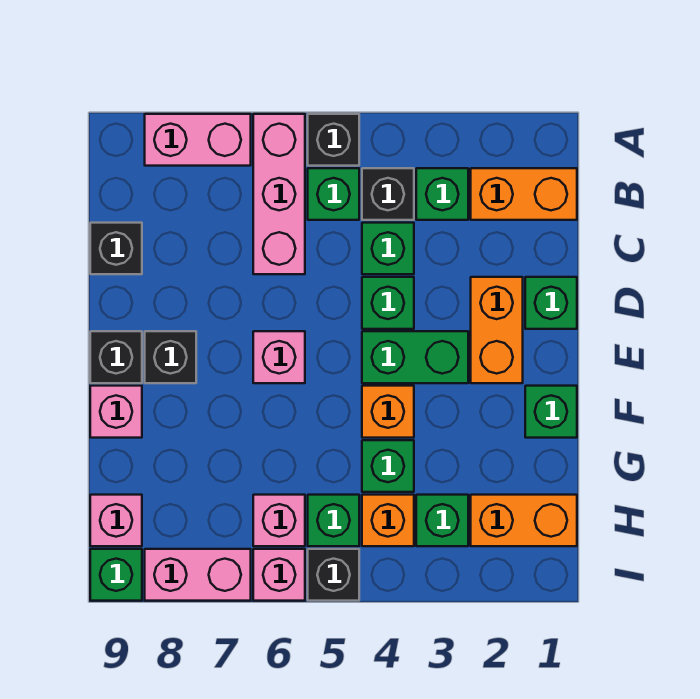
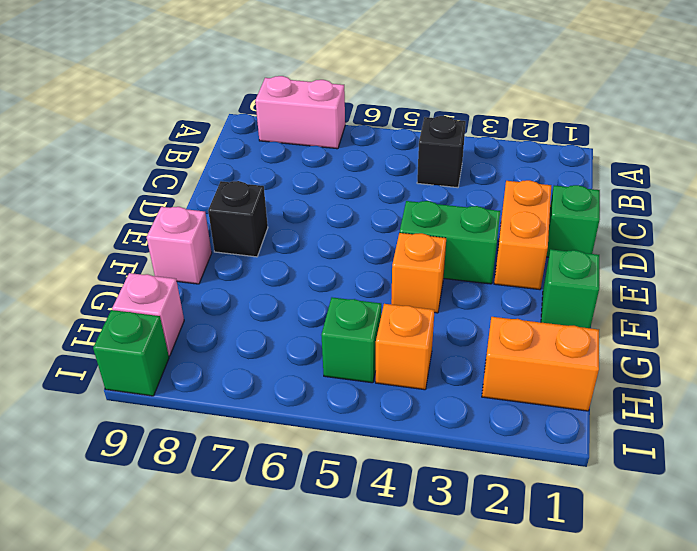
none -> black brick A5 level 1
none -> pink brick A6:C6 level 1
none -> orange brick B1:B2 level 1
none -> green brick B3 level 1

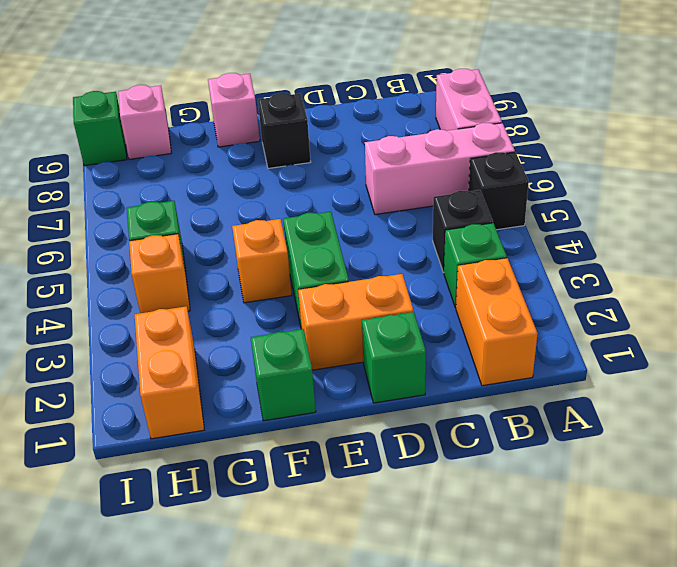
none -> green brick B5 level 1
none -> green brick C4 level 1
none -> black brick C9 level 1
none -> green brick D4 level 1

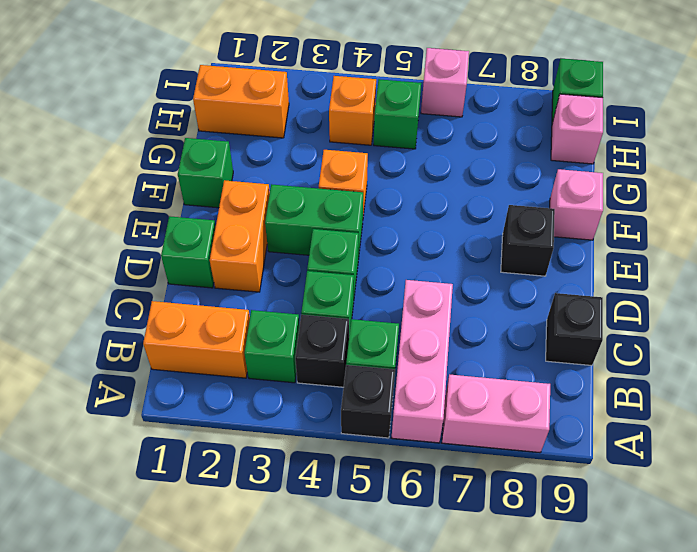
none -> pink brick E6 level 1
none -> black brick E9 level 1
none -> green brick G4 level 1
none -> green brick H3 level 1

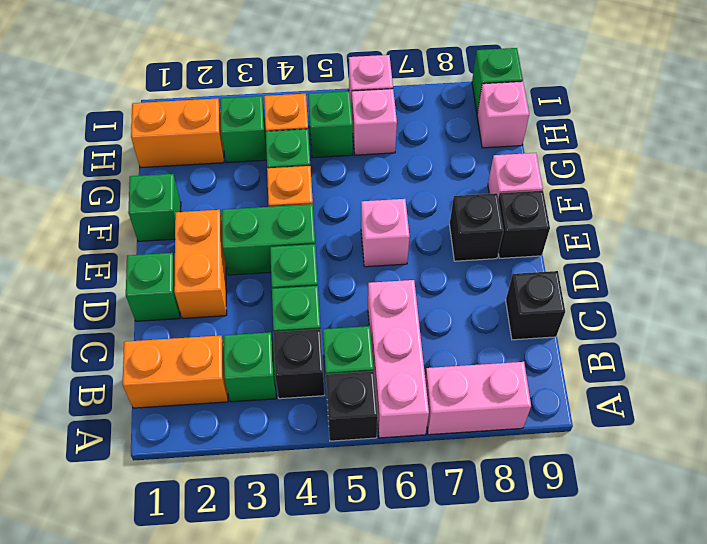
none -> black brick I5 level 1
none -> pink brick I7:I8 level 1

